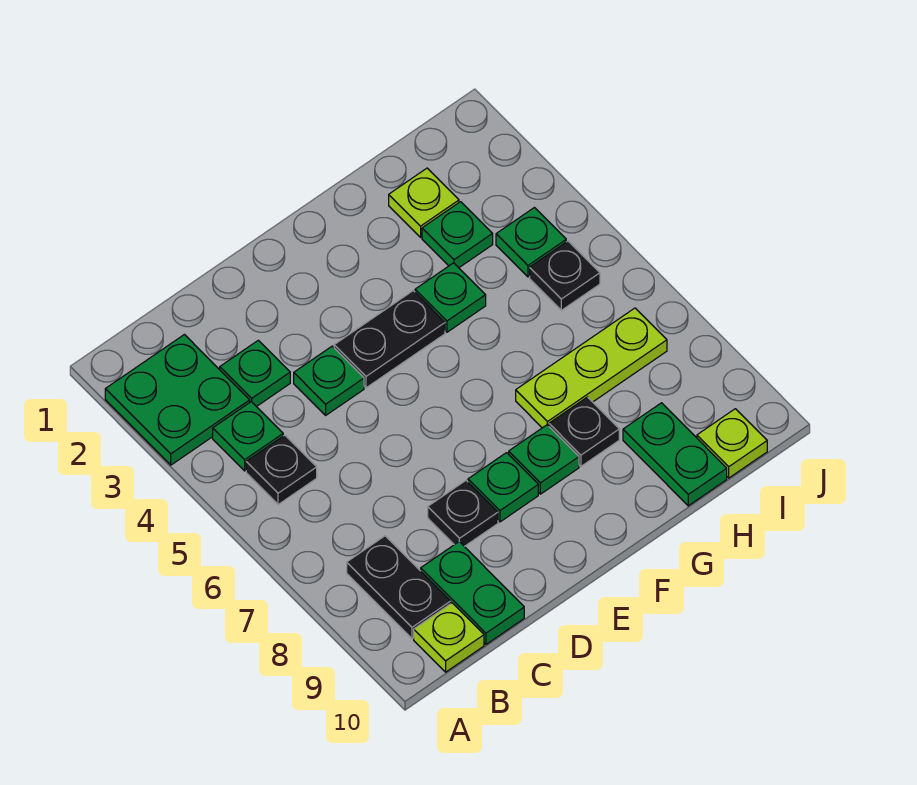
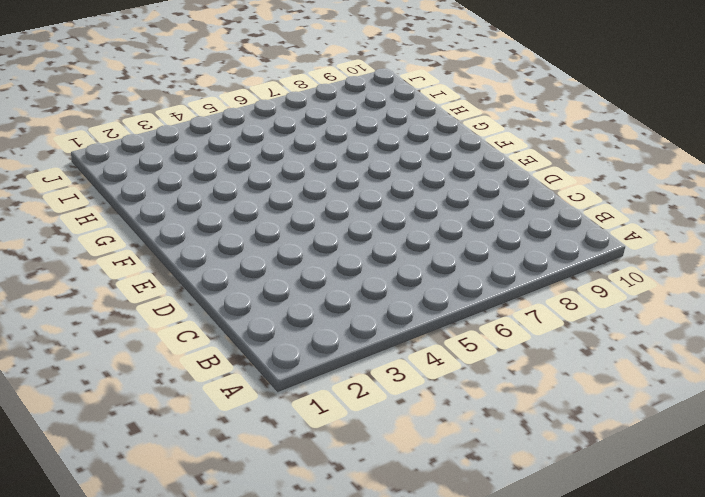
none -> green plate A2:B3 level 1
none -> green plate B4 level 1
none -> black plate B5 level 1

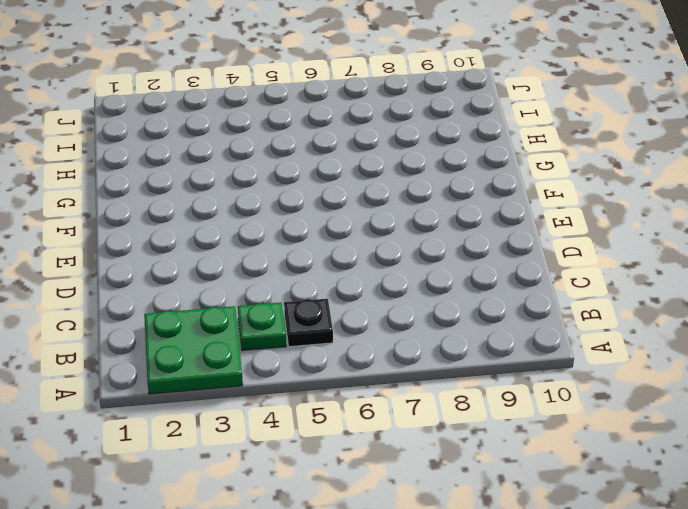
none -> black plate B8:B9 level 1
none -> lime plate B10 level 1
none -> green plate C3 level 1

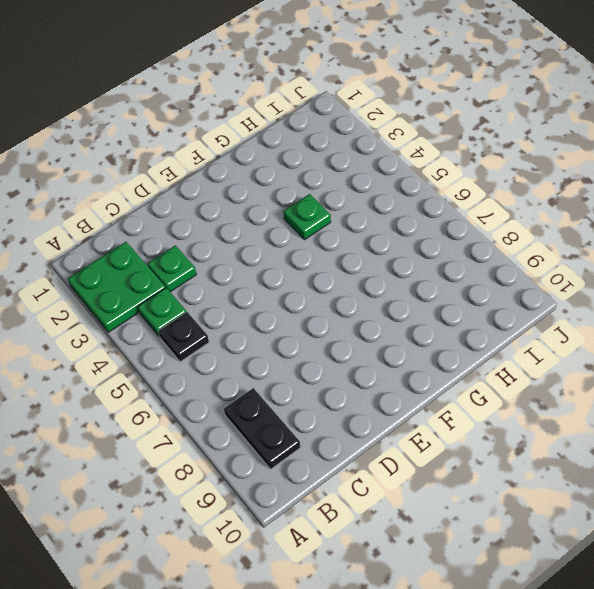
none -> lime plate B10 level 1
none -> green plate C9:C10 level 1
none -> green plate D4 level 1

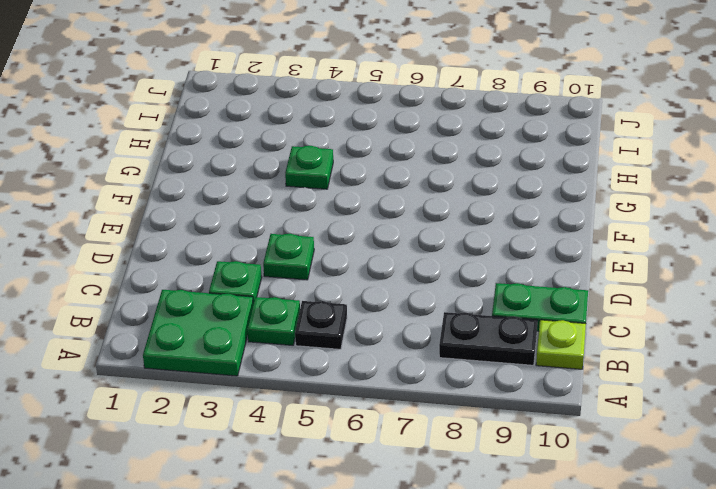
none -> black plate D8 level 1
none -> black plate E4:F4 level 1
none -> green plate E8 level 1

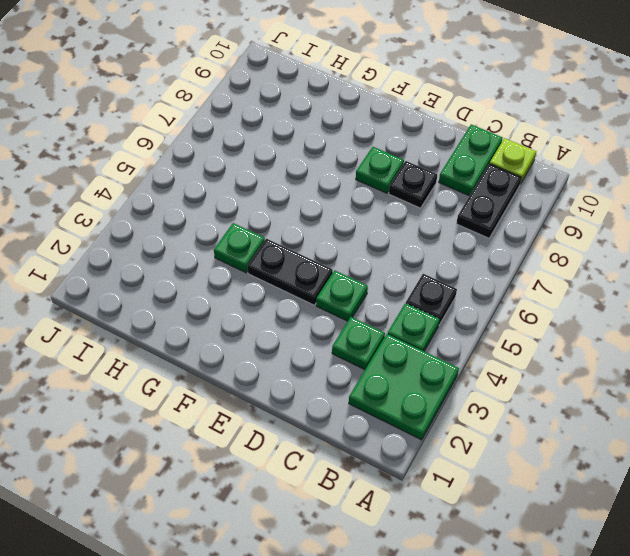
none -> green plate F8 level 1
none -> lime plate G7:I7 level 1
none -> black plate G8 level 1

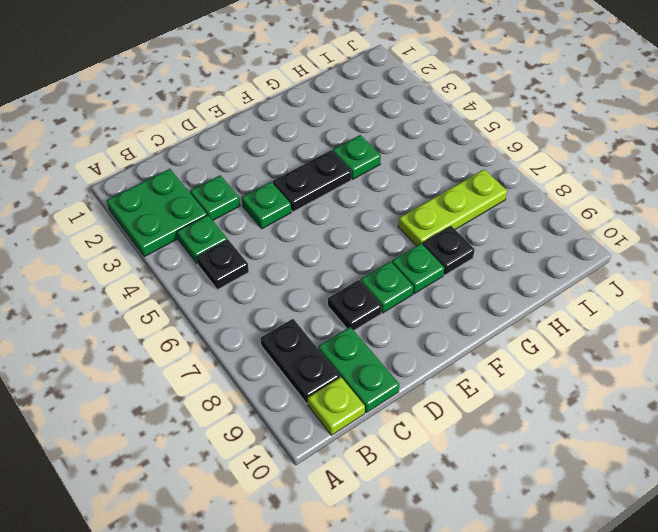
none -> lime plate H2 level 1
none -> green plate H3 level 1
none -> green plate H9:H10 level 1

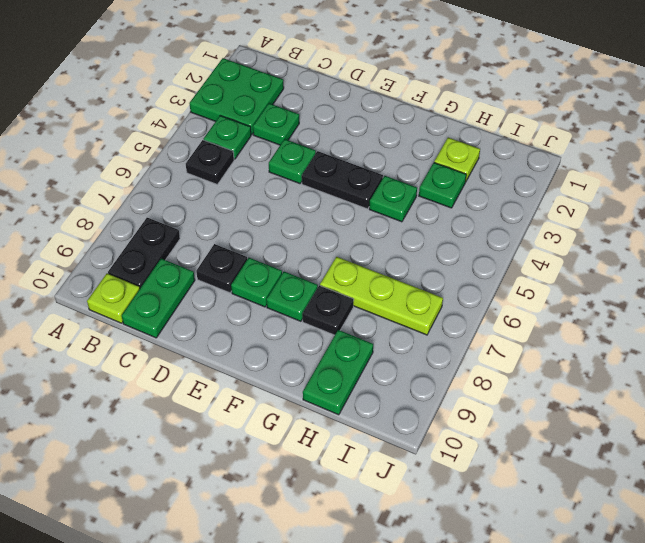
none -> green plate I4 level 1
none -> black plate I5 level 1
none -> lime plate I10 level 1

